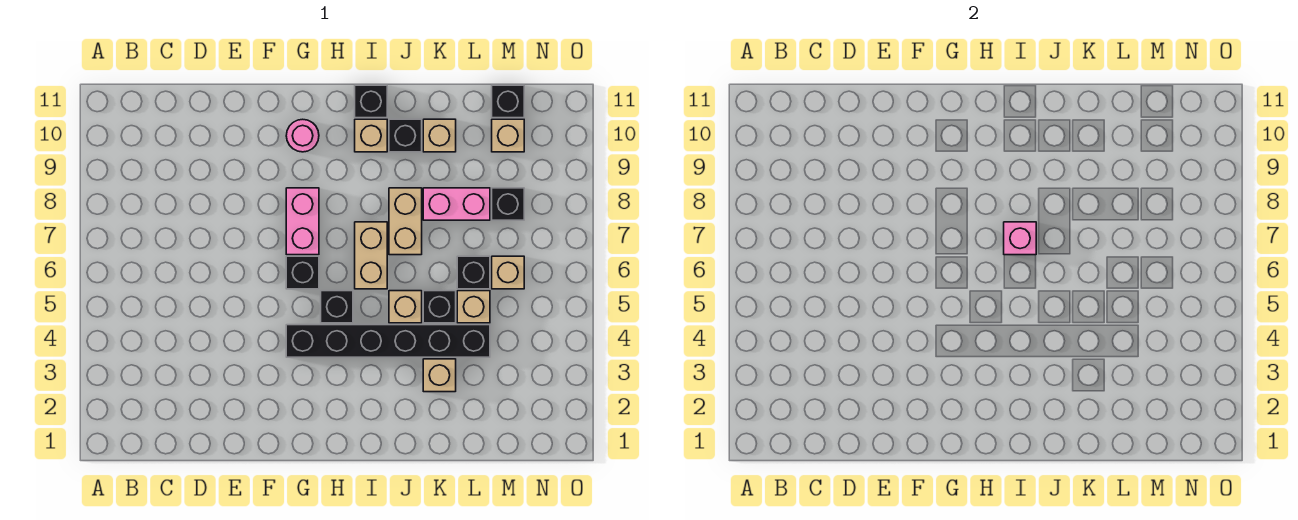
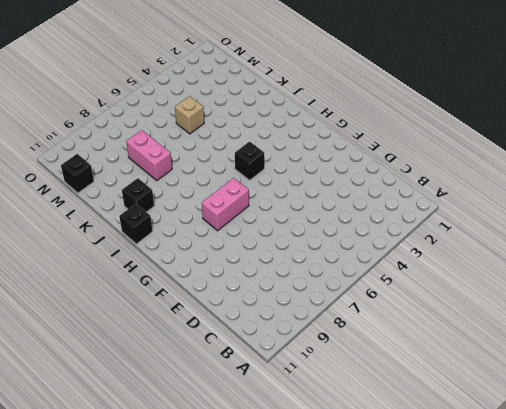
none -> black brick G4:L4 level 1
none -> black brick G6 level 1
none -> pink round brick G10 level 1

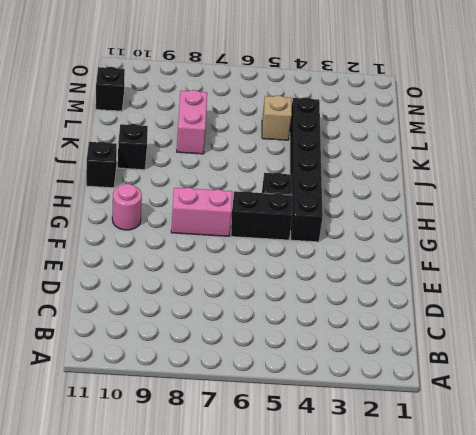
black brick G5:G6 level 1 -> black brick G6 level 1
none -> tan brick I6:I7 level 1
none -> tan brick I10 level 1
none -> tan brick J5 level 1

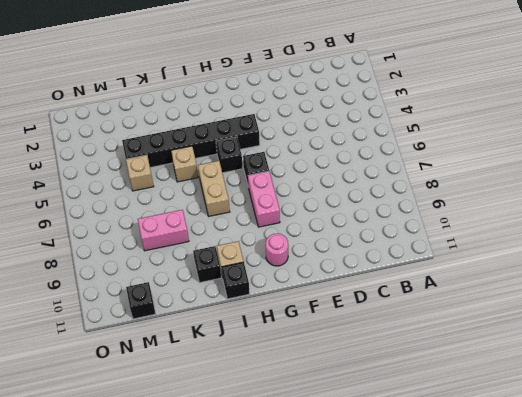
none -> tan brick J7:J8 level 1
none -> tan brick K3 level 1
none -> black brick K5 level 1

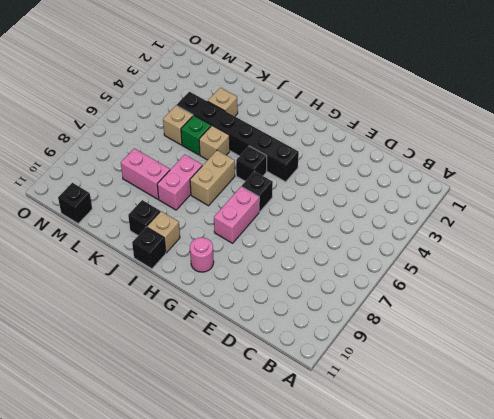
pink brick J7:J8 level 1 -> tan brick J7:J8 level 1
green brick K5 level 1 -> black brick K5 level 1
none -> tan brick K10 level 1
none -> black brick L6 level 1
none -> tan brick M6 level 1

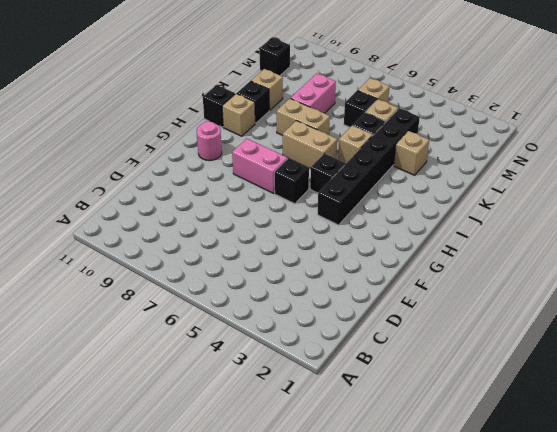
none -> black brick M8 level 1
none -> tan brick M10 level 1
none -> pink brick I7 level 2

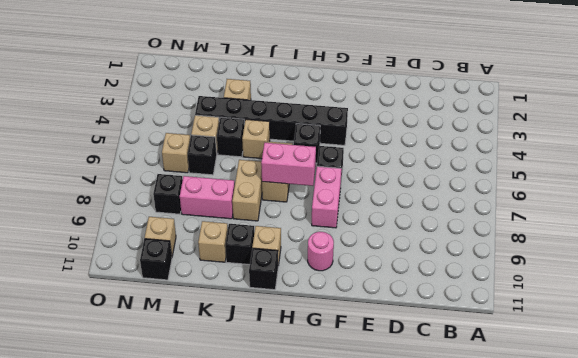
pink brick H7:I7 level 2 -> pink brick I7 level 2

